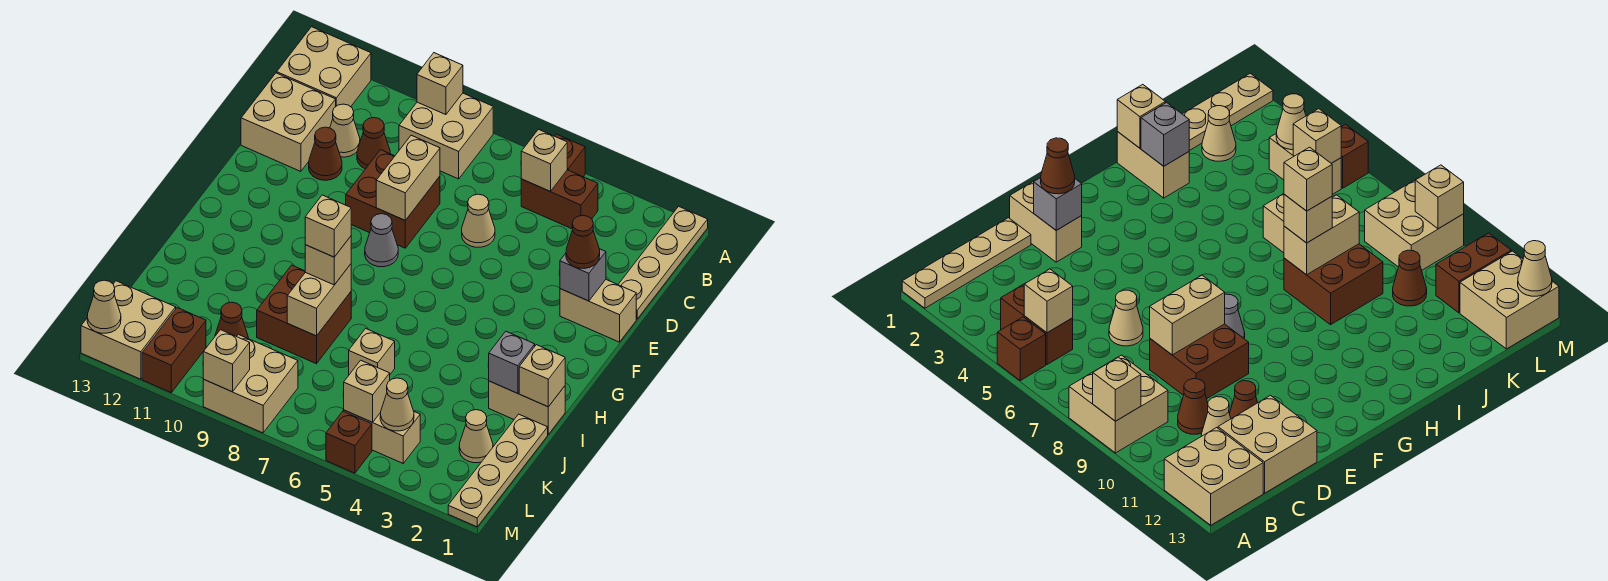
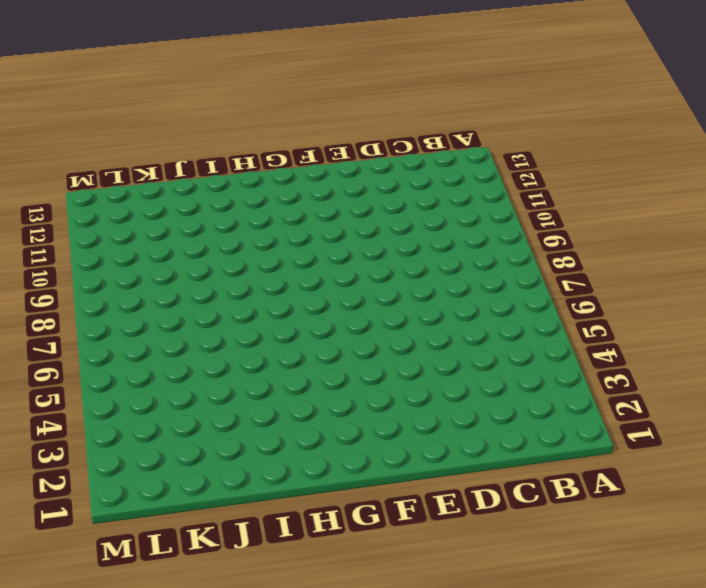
none -> tan plate A1:D1 level 1
none -> brown brick A5 level 1
none -> tan brick A8:B9 level 1
none -> tan brick A12:B13 level 1

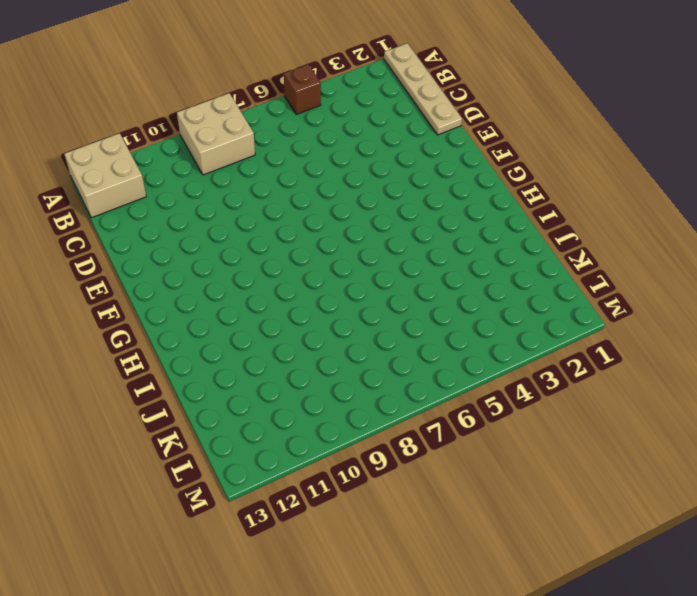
none -> brown brick B4:B5 level 1
none -> brown cone C10 level 1
none -> tan cone C11 level 1
none -> tan brick C12:D13 level 1

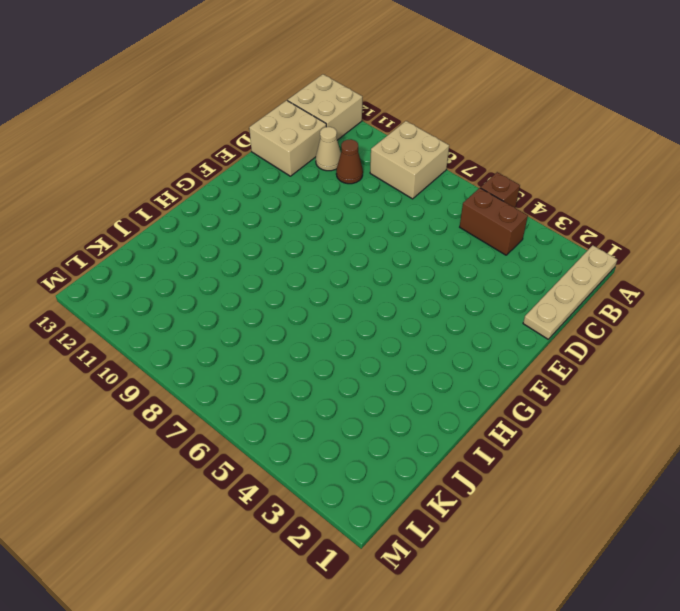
none -> tan cone D6 level 1
none -> brown brick D8:E9 level 1
none -> brown cone D11 level 1
none -> tan brick E1:E2 level 1

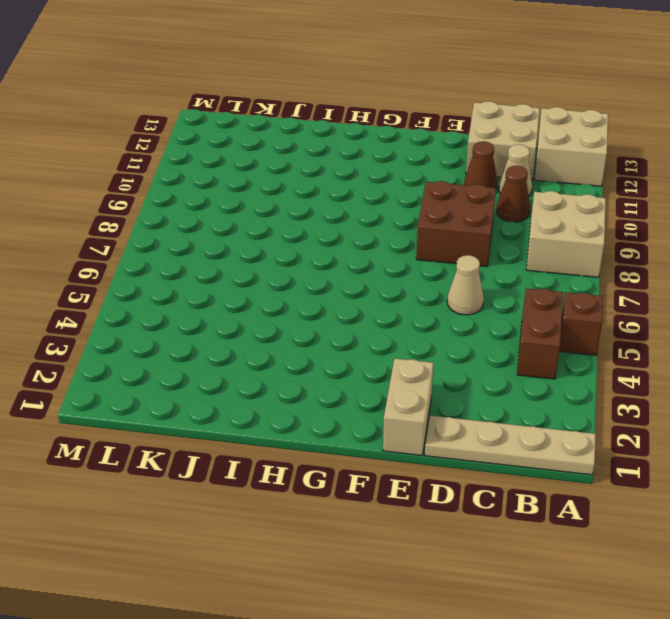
none -> grey cone F8 level 1
none -> tan brick I1:I2 level 1
none -> brown brick I8:J9 level 1
none -> tan plate J1:M1 level 1

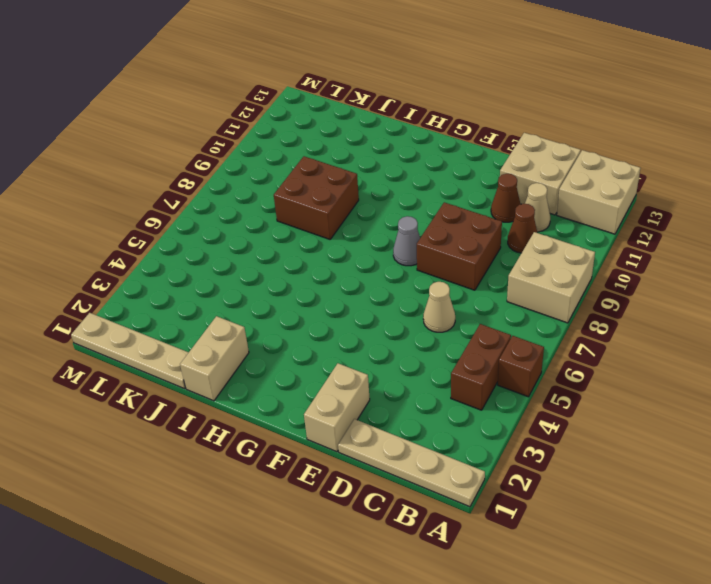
none -> tan brick J6 level 1
none -> tan cone K2 level 1
none -> brown cone K10 level 1
none -> tan brick L4:L5 level 1

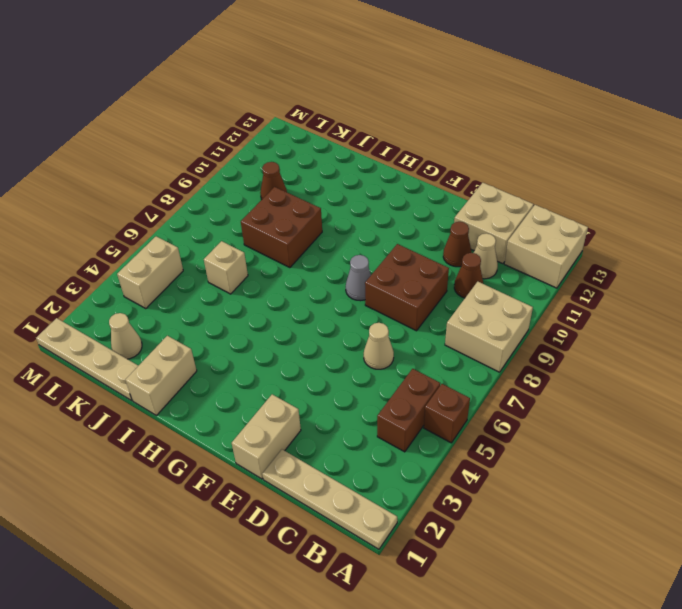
none -> tan brick L8:M9 level 1
none -> brown brick L11:M11 level 1
none -> tan brick L12:M13 level 1
none -> brown brick M5 level 1

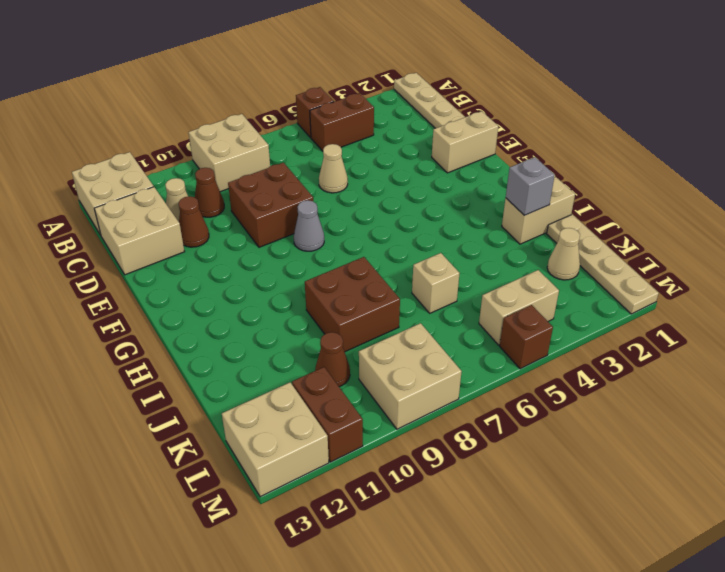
none -> tan brick A9 level 2
none -> tan brick B5 level 2
none -> tan brick D8:E8 level 2
none -> grey brick E2 level 2

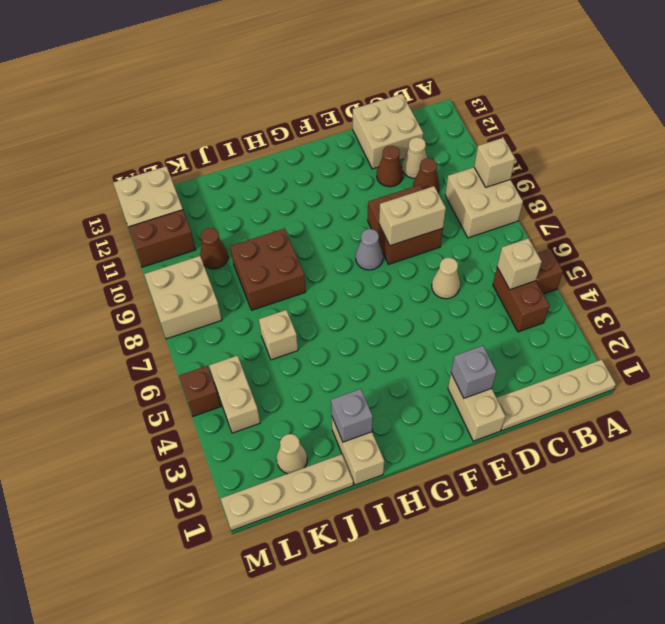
none -> tan brick A12:B13 level 1
none -> tan brick I1 level 2
none -> tan brick I8:J8 level 2
none -> tan cone L4 level 2

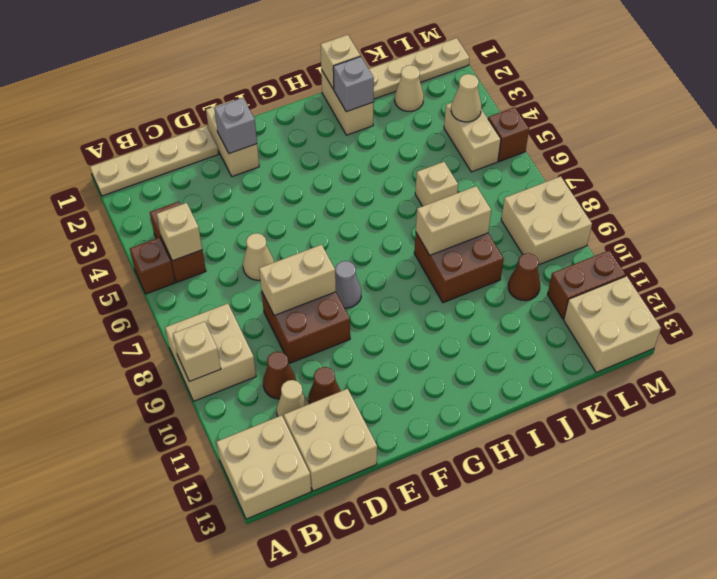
none -> tan brick L5 level 2
none -> tan brick M9 level 2
none -> tan cone M13 level 2
none -> brown cone E2 level 3

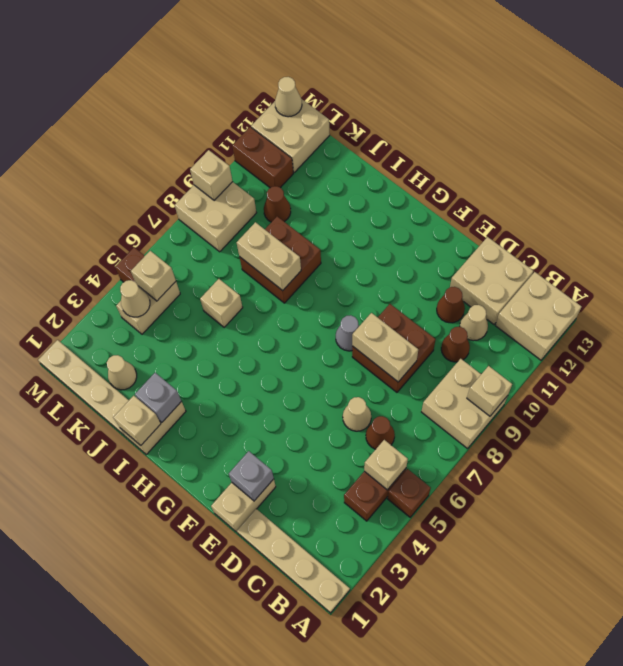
brown cone C6 level 1 -> brown cone E2 level 3
none -> tan brick I8 level 3
none -> tan brick I8 level 4

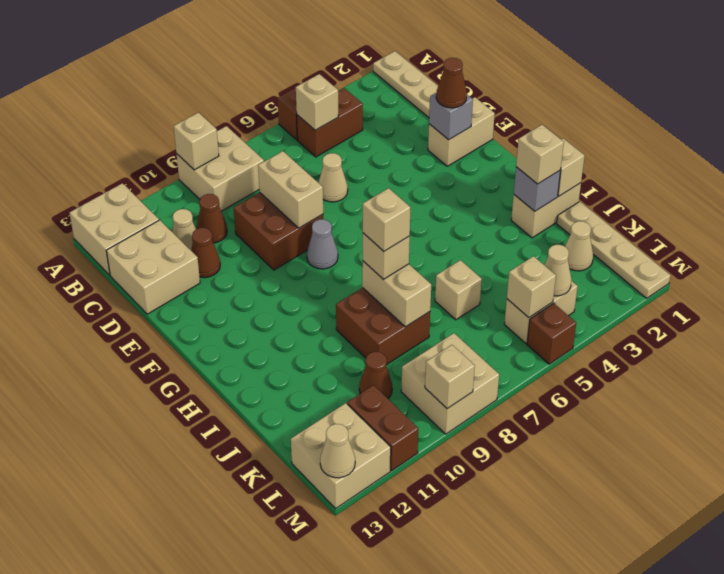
tan brick I2 level 3 -> none

